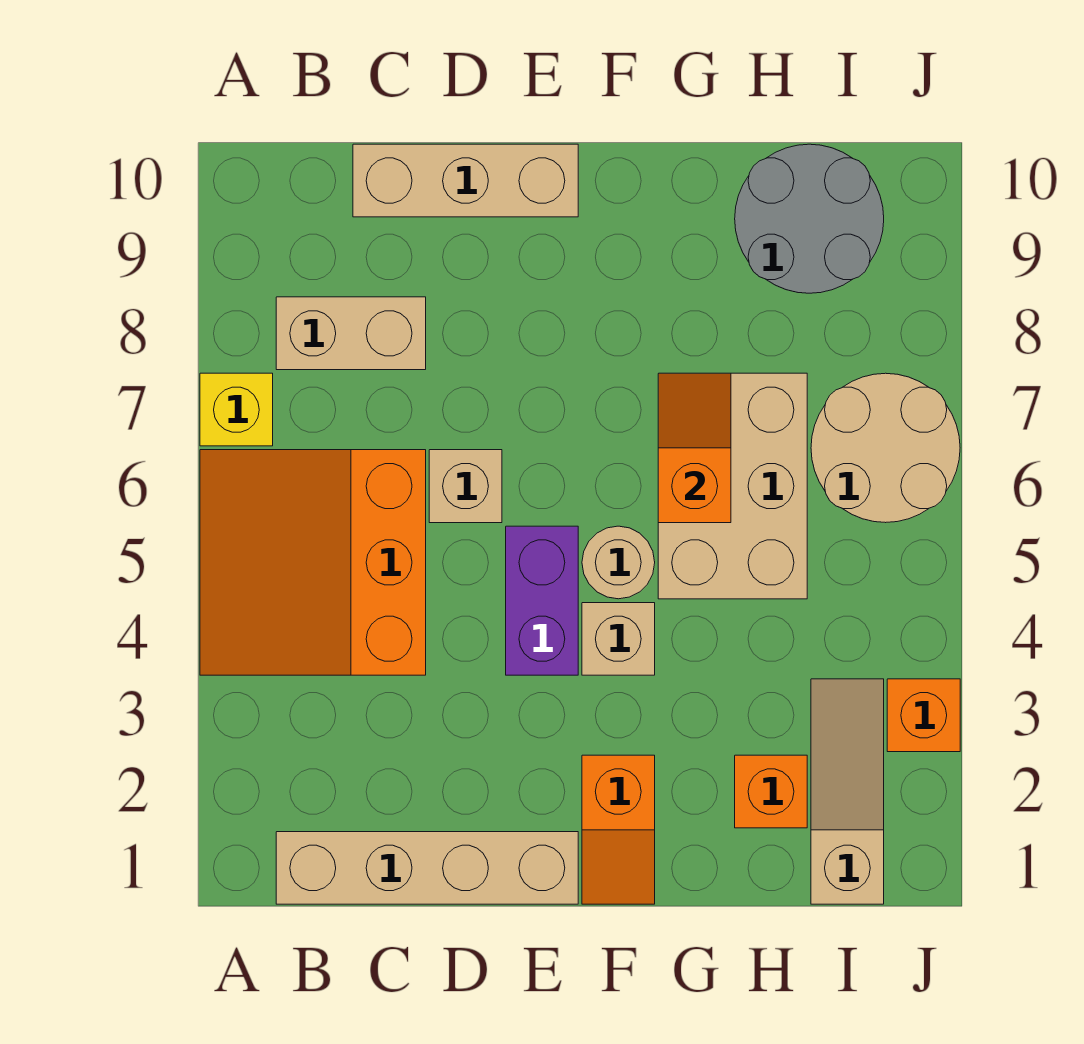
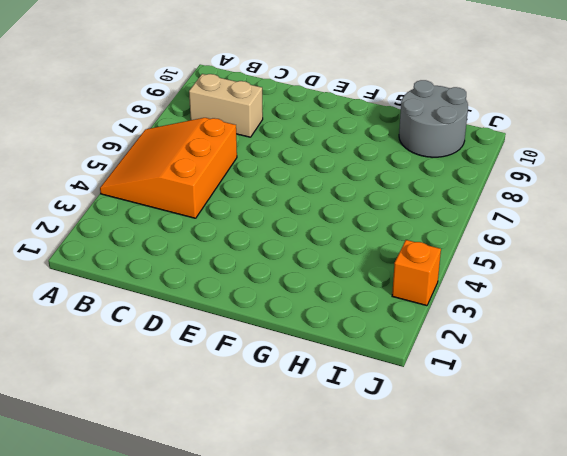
none -> yellow brick A7 level 1
none -> tan brick B1:E1 level 1
none -> tan brick C10:E10 level 1

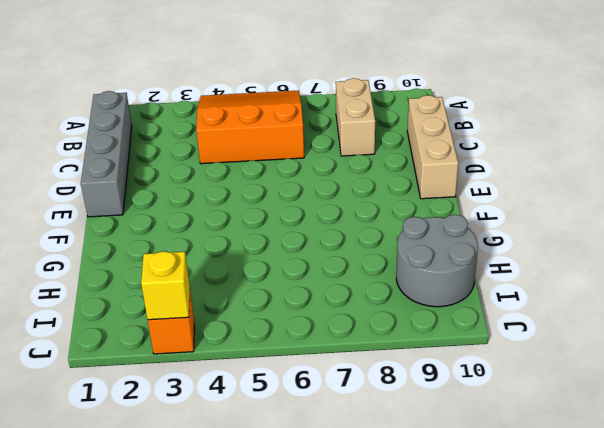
grey brick B1:E1 level 1 -> tan brick B1:E1 level 1
yellow brick J3 level 2 -> yellow brick A7 level 1
none -> tan brick D6 level 1
none -> purple brick E4:E5 level 1
none -> orange slope F1:F2 level 1 top 2

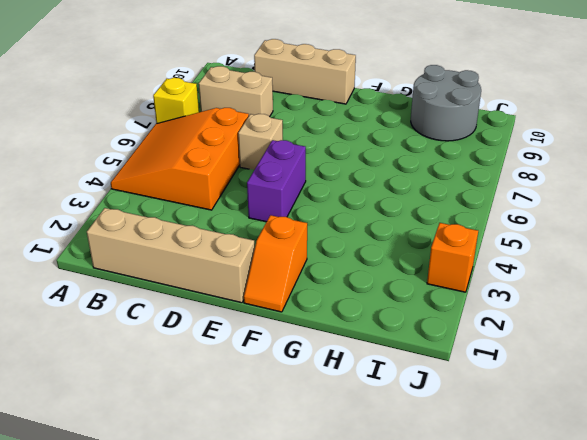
none -> tan brick F4 level 1
none -> tan round brick F5 level 1
none -> tan brick G5:H7 level 1

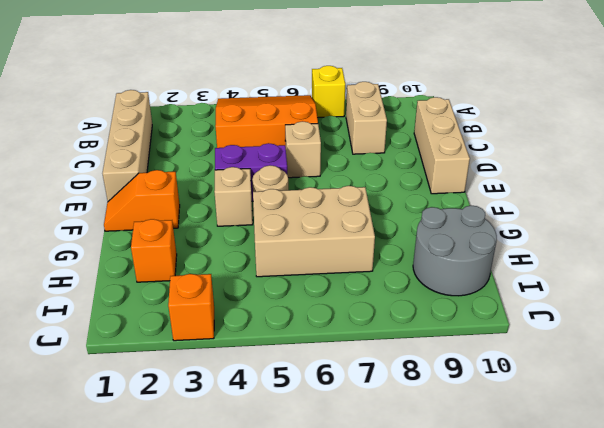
none -> tan slope I1:I3 level 1 top 1
none -> tan round brick I6:J7 level 1
none -> orange slope G6:G7 level 2 top 6

